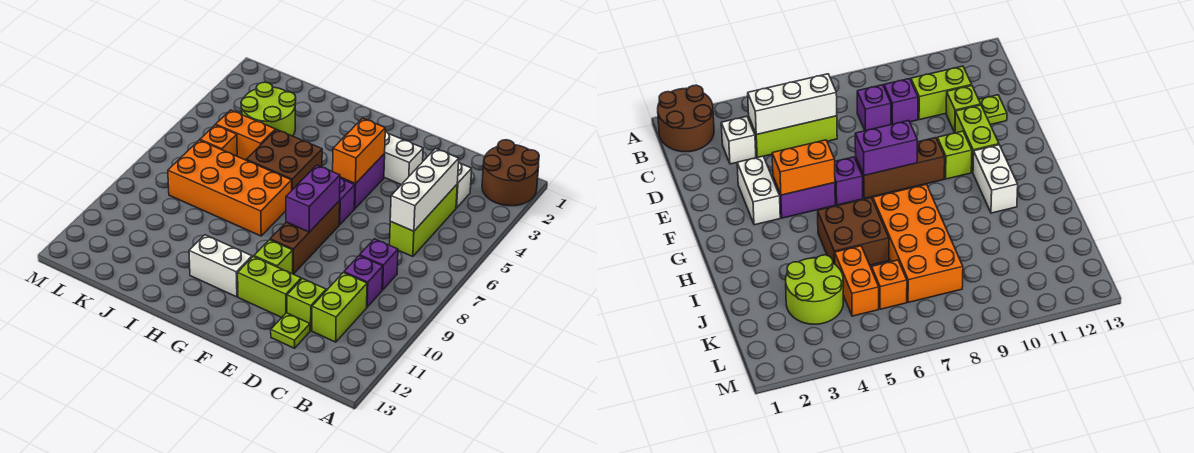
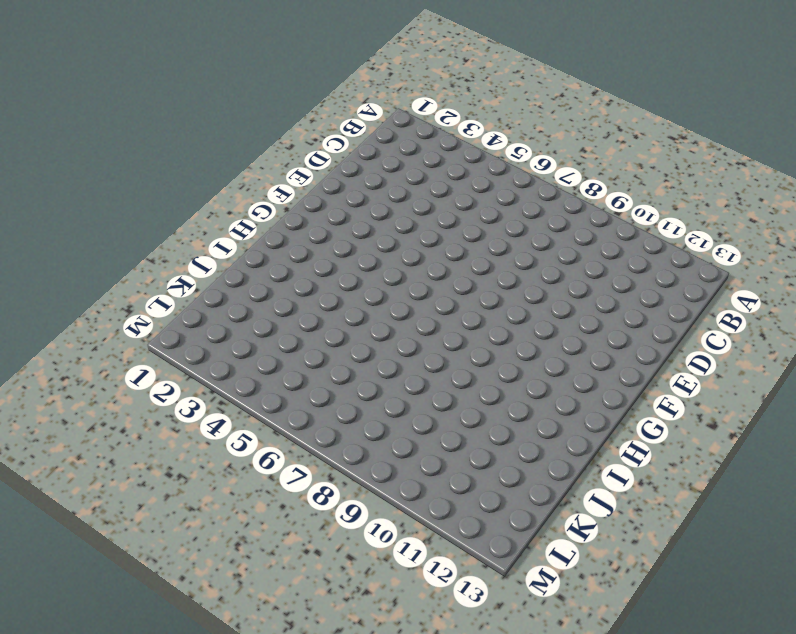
none -> brown round brick A1:B2 level 1
none -> white brick C3 level 1
none -> lime brick C4:C6 level 1

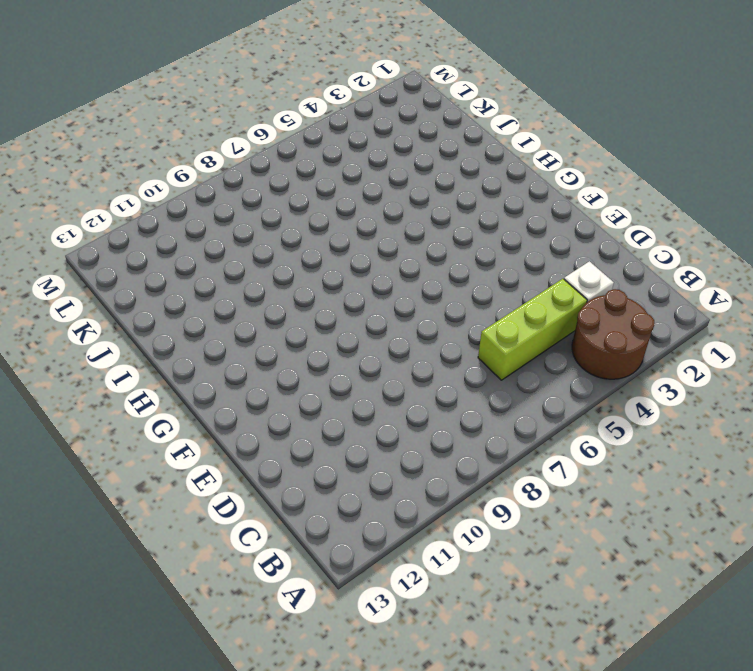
brown round brick A3:B4 level 1 -> brown round brick A1:B2 level 1
none -> purple brick C8 level 1
none -> purple brick C9 level 1
none -> lime brick C10:C11 level 1

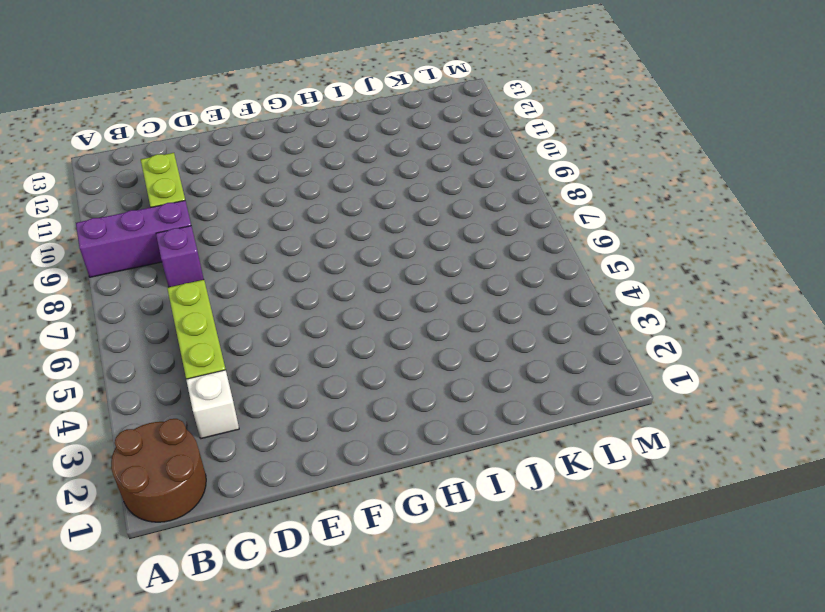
purple brick A9:C9 level 1 -> purple brick C9 level 1
none -> lime brick D11 level 1
none -> lime plate D12 level 1
none -> white brick E3:F3 level 1

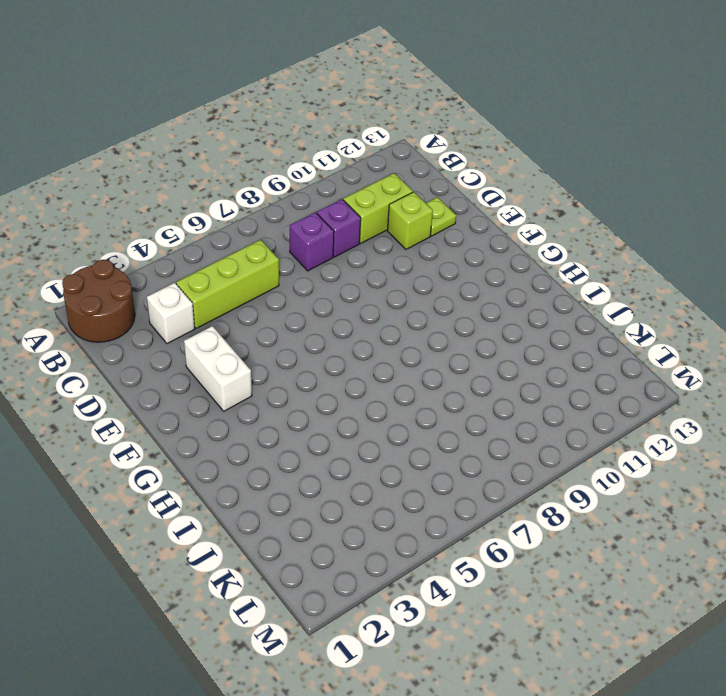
none -> lime brick E11:F11 level 1
none -> purple brick F4:F5 level 1
none -> purple brick F6 level 1

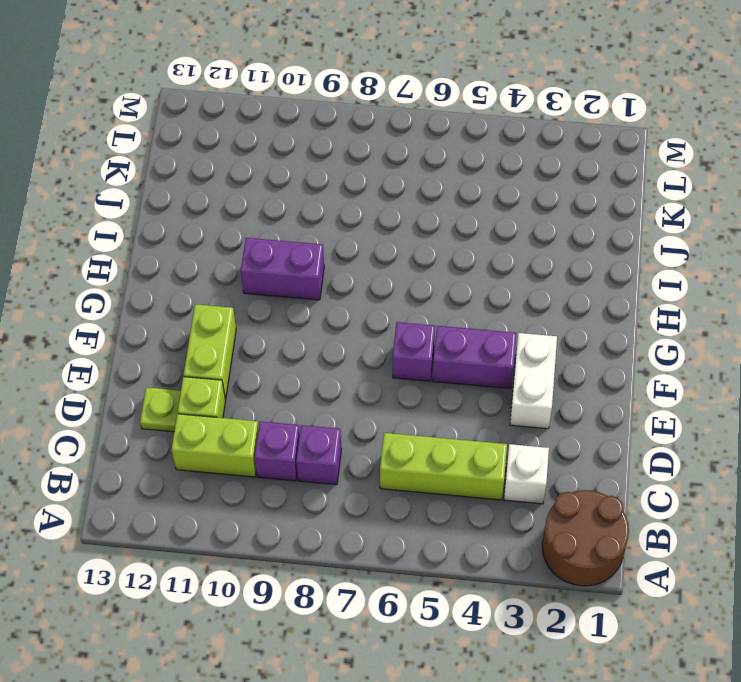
purple brick H9:H10 level 1 -> purple brick F7:F8 level 2
none -> brown brick F7:F9 level 1
none -> lime brick F10 level 1
none -> white brick G11:H11 level 1

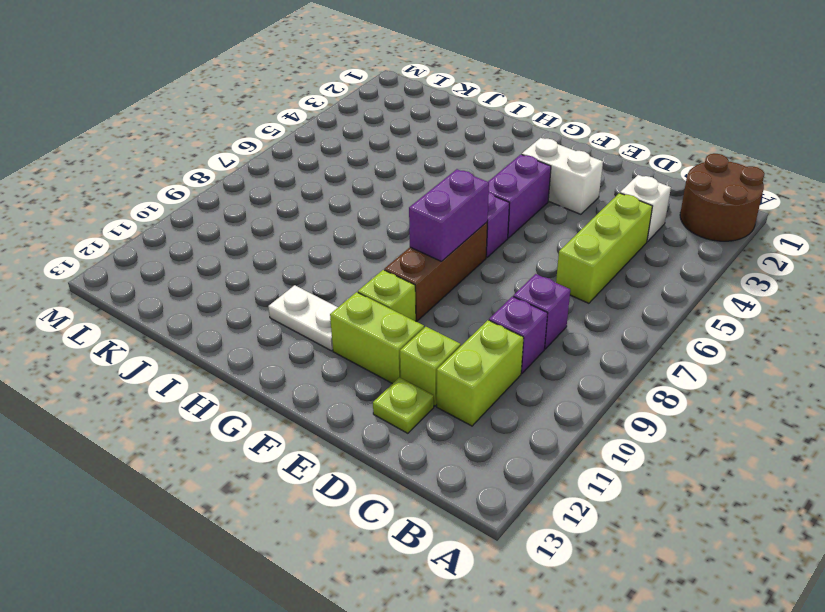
white plate G11:H11 level 1 -> white brick G11:H11 level 1
none -> brown brick H5:I6 level 1
none -> orange brick H7:K8 level 1
none -> lime round brick J3:K4 level 1

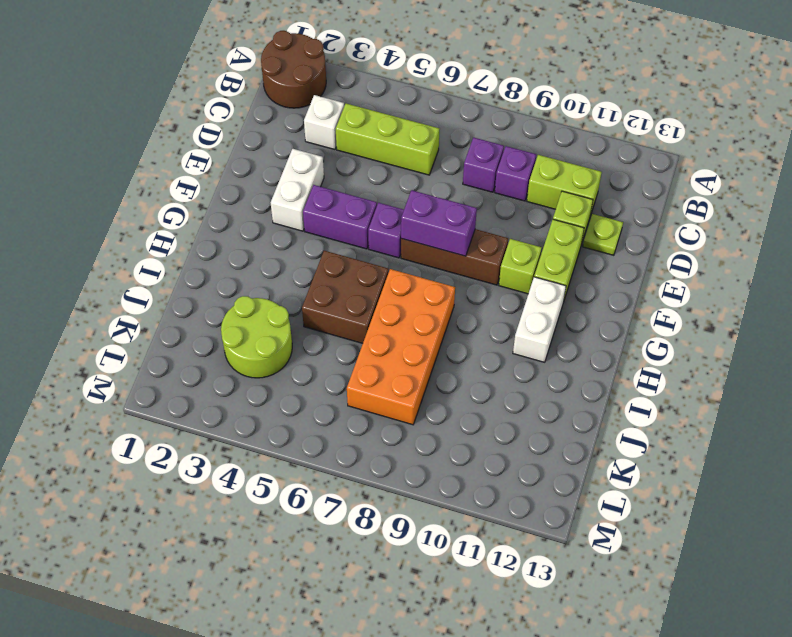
none -> orange brick J5:K5 level 1
none -> orange brick K6 level 1
none -> white brick C4:C6 level 2

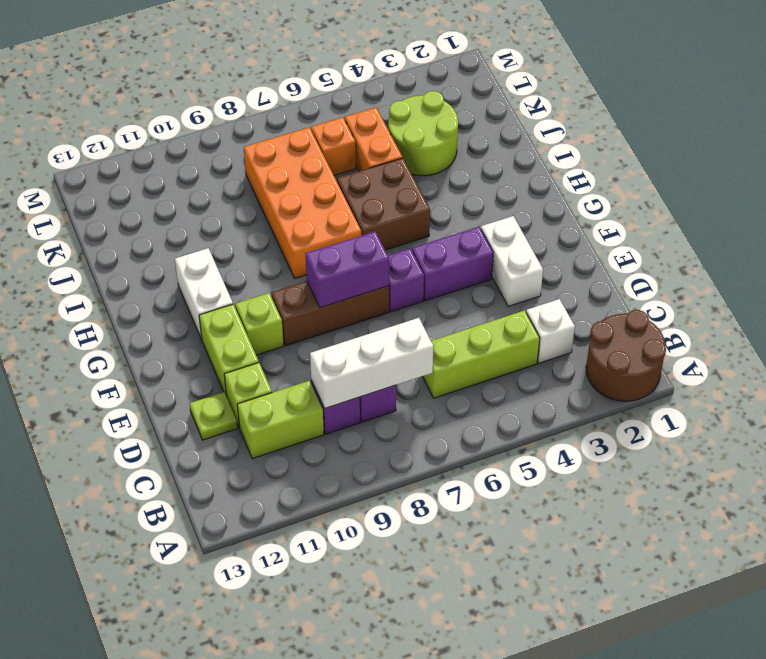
white brick C7:C9 level 2 -> white brick C4:C6 level 2
none -> orange brick F4:F5 level 2

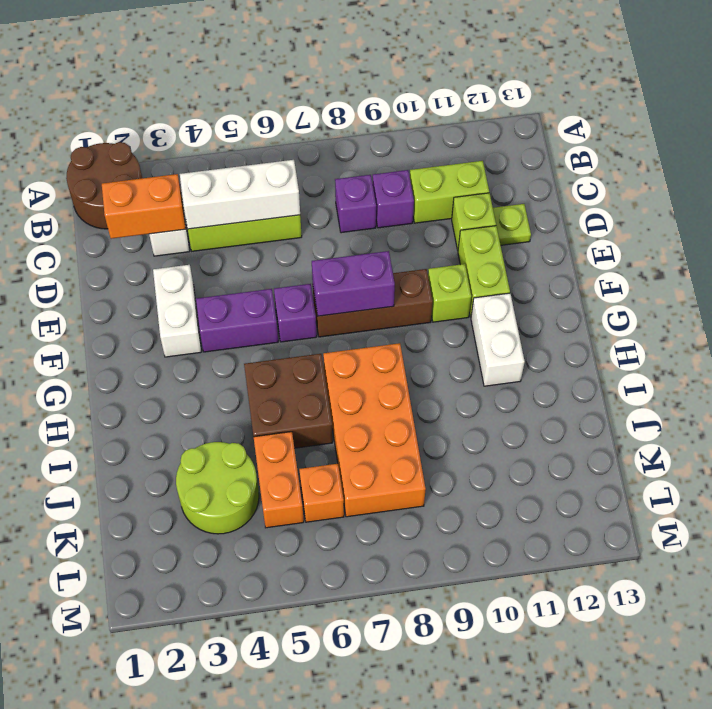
orange brick C2:C3 level 2 -> orange brick F4:F5 level 2

